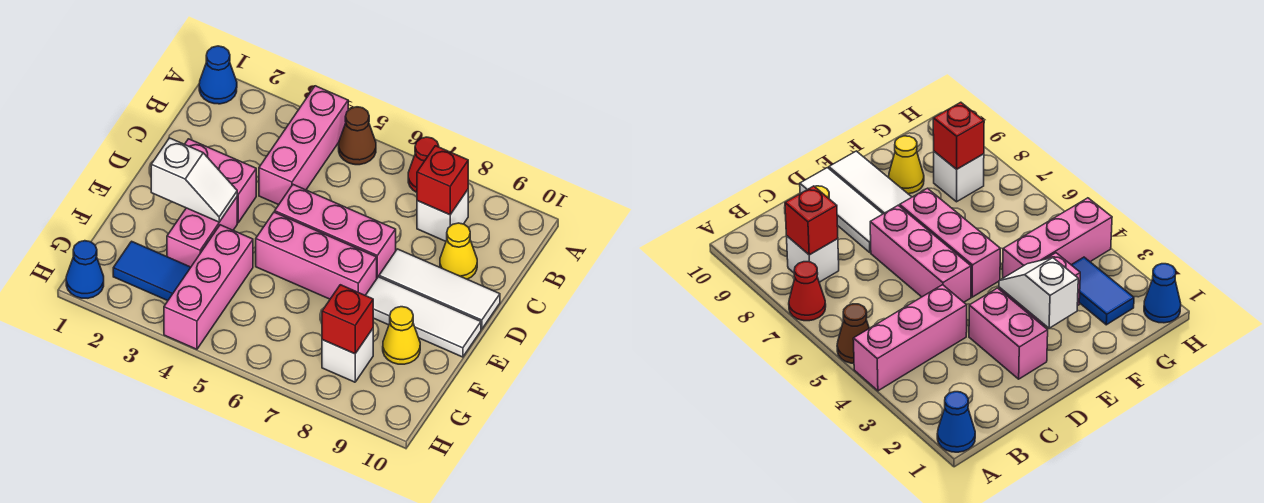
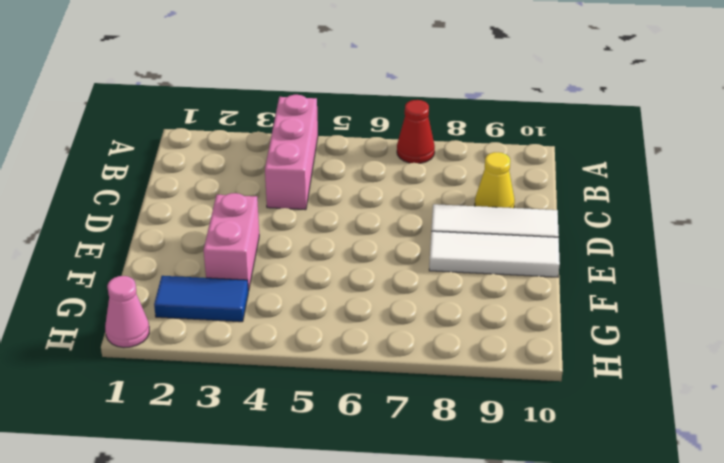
pink cone H1 level 1 -> blue cone H1 level 1
none -> blue cone A1 level 1
none -> brown cone A5 level 1
none -> white brick B8 level 1

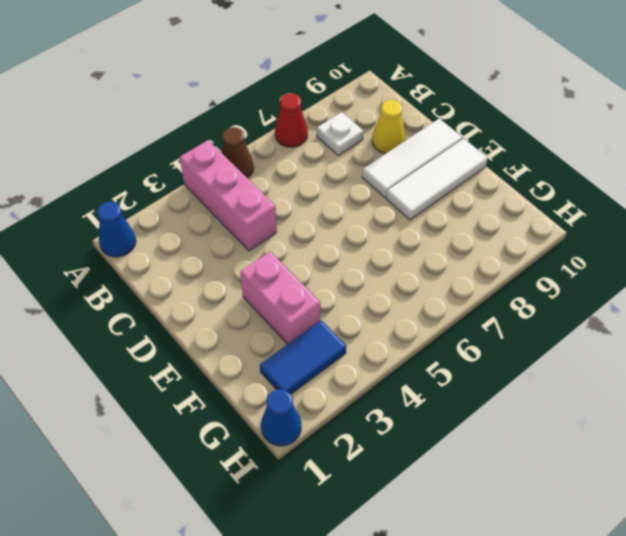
white plate B8 level 1 -> white brick B8 level 1
none -> pink brick D2:D3 level 1
none -> pink brick D5:D7 level 1
none -> pink brick E5:E7 level 1

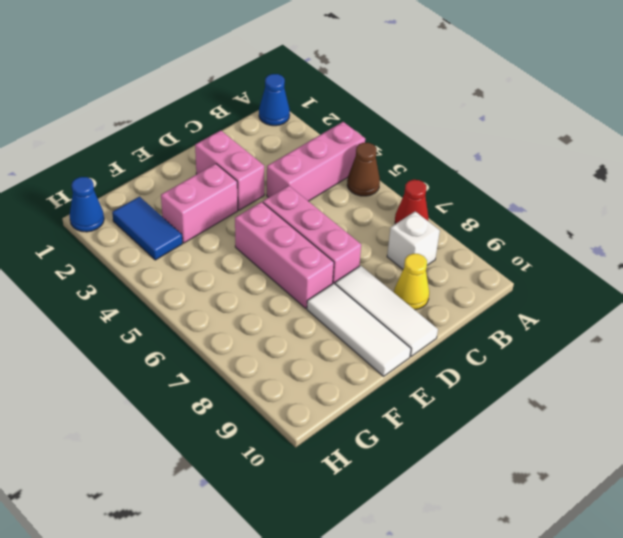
none -> pink brick F4:H4 level 1
none -> yellow cone F9 level 1
none -> white brick G8 level 1

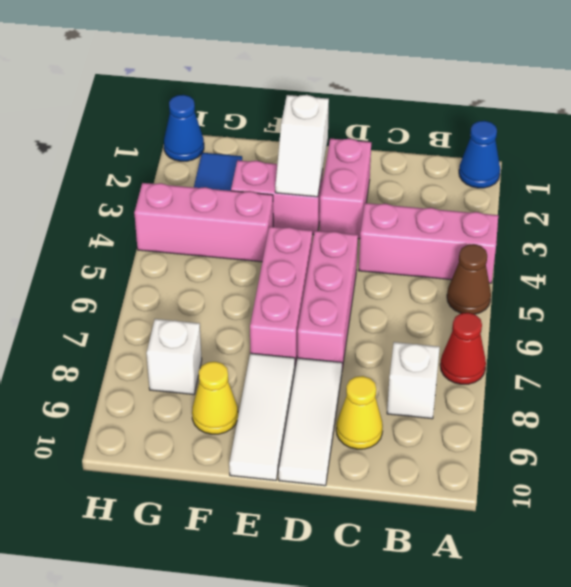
none -> red brick B8 level 2
none -> red brick G8 level 2

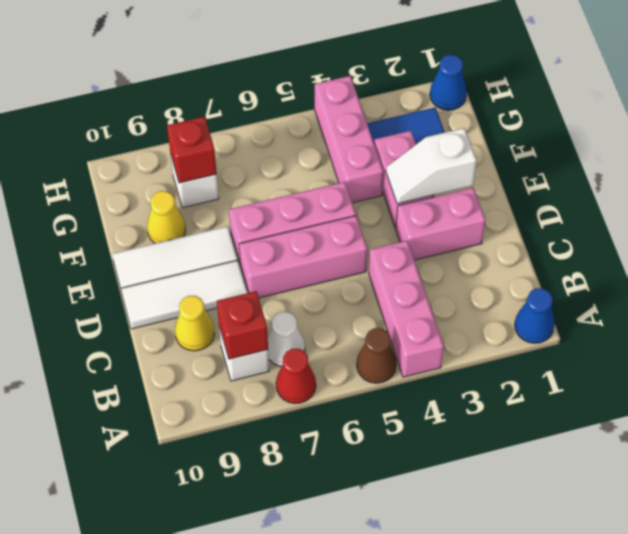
white cone B7 level 1 -> none

